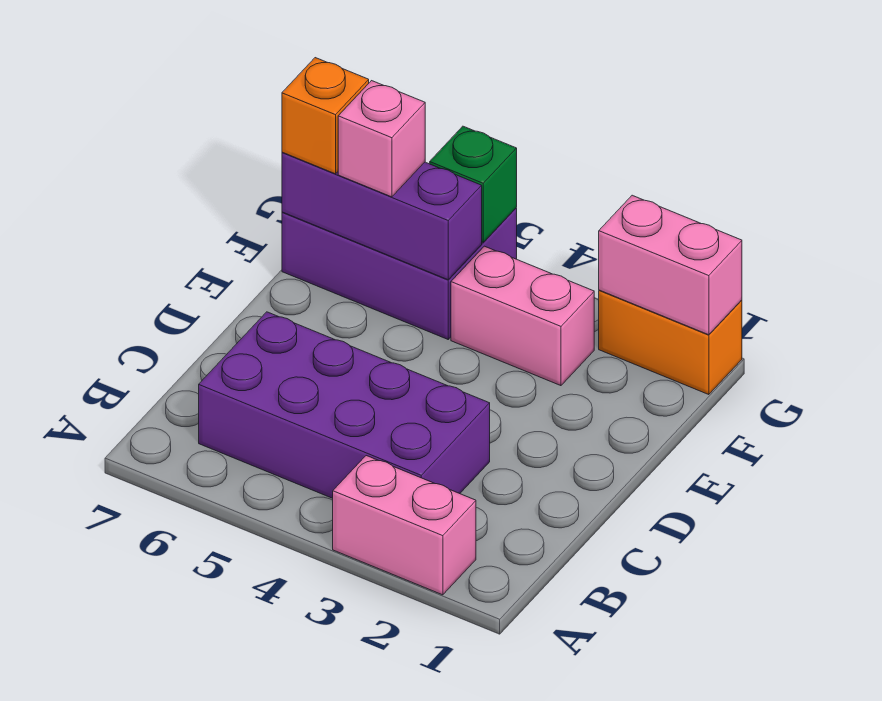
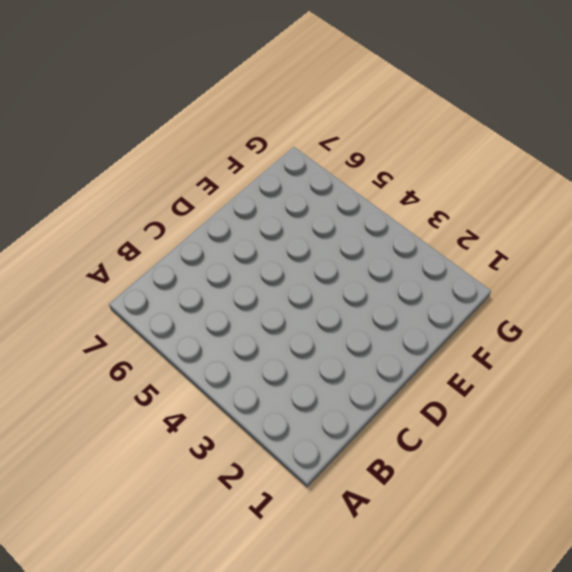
none -> pink brick A2:A3 level 1
none -> purple brick B3:C6 level 1

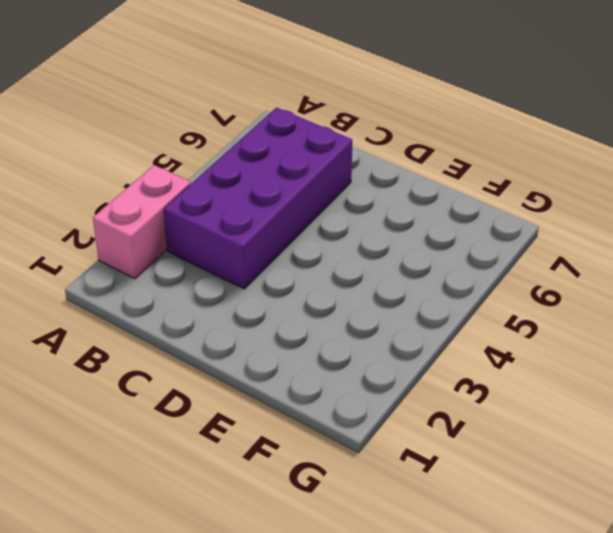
none -> pink brick F3:F4 level 1
none -> purple brick F5:G7 level 1

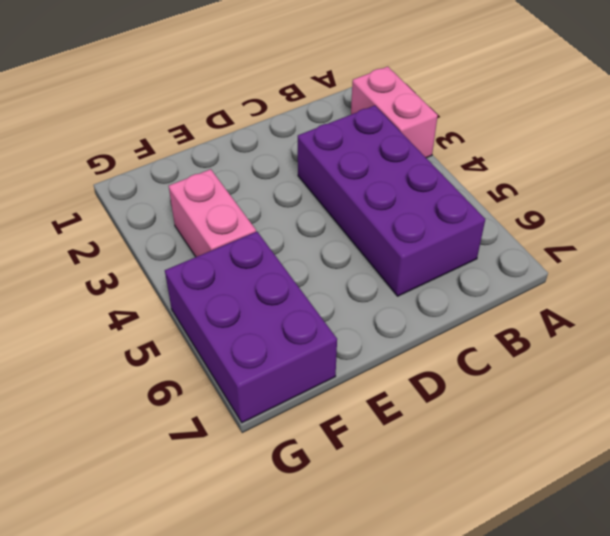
none -> orange brick G1:G2 level 1
none -> purple brick F5:F7 level 2

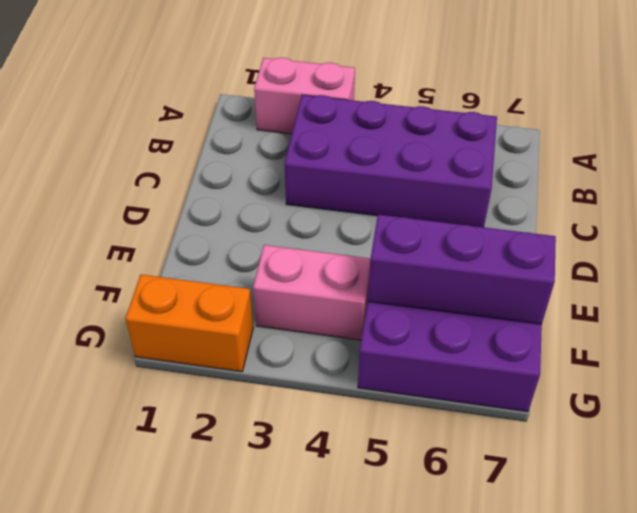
none -> pink brick G1:G2 level 2
none -> green brick G5 level 2

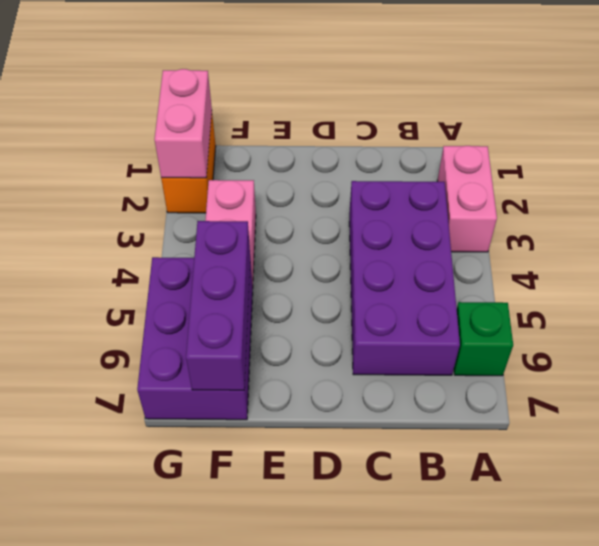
green brick A6 level 1 -> green brick G5 level 2
none -> pink brick F6 level 3
none -> orange brick F7 level 3

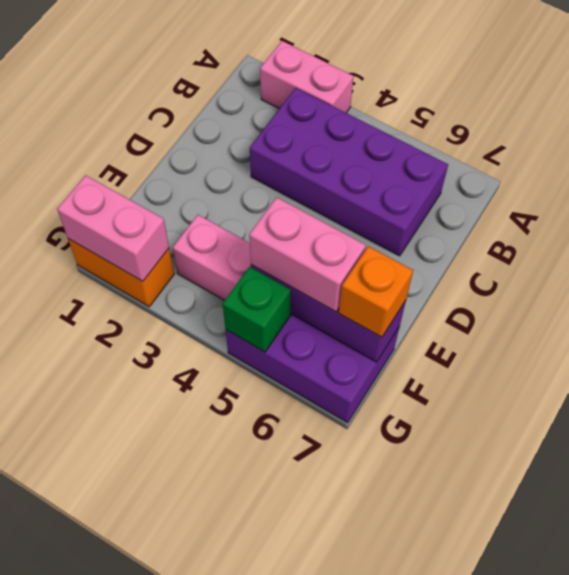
pink brick F5:F6 level 3 -> pink brick F6 level 3

